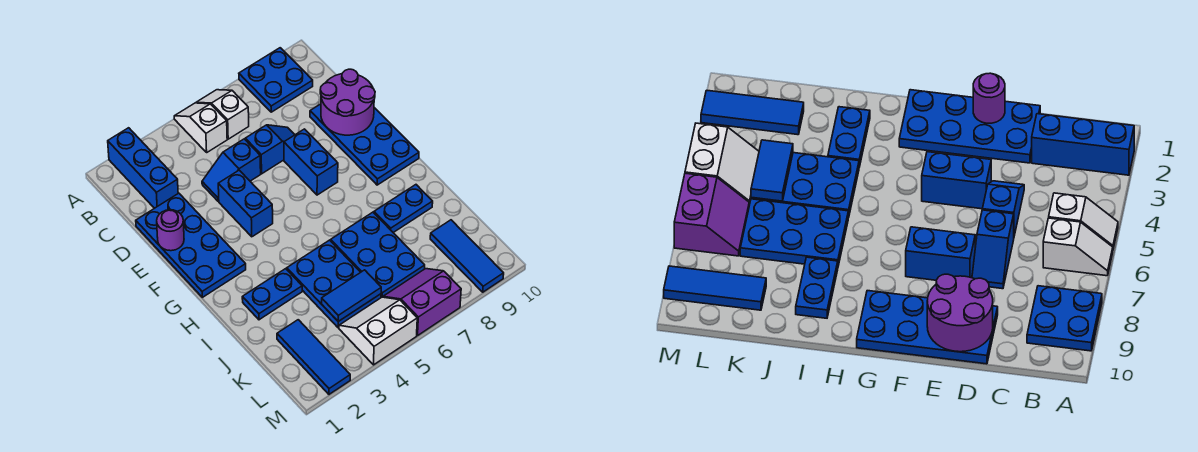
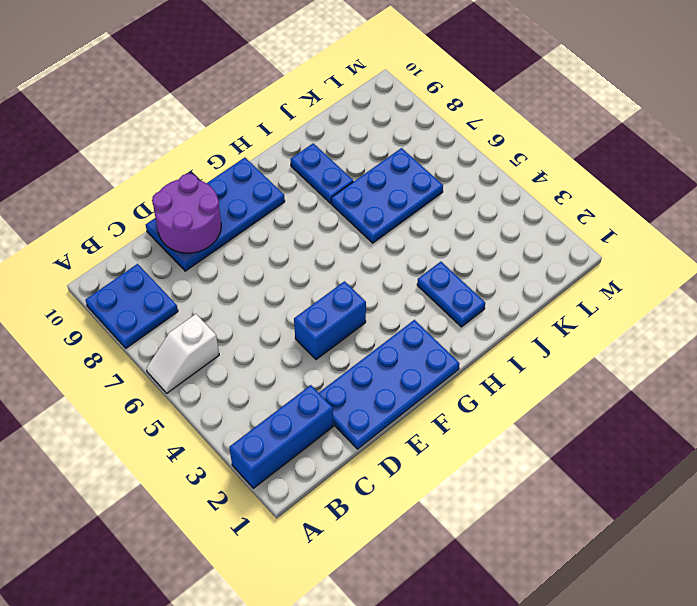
none -> white slope A5:B5 level 1 top B
none -> blue slope D4:D5 level 1 top 5
none -> blue slope D6:D7 level 1 top 6

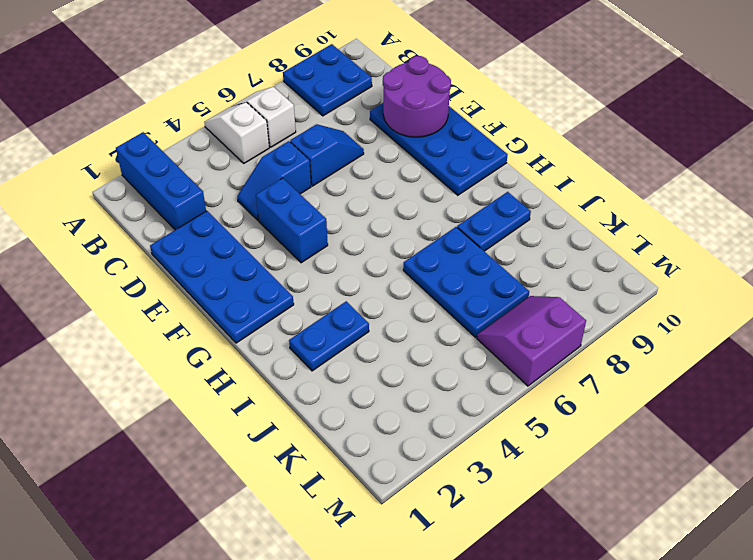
none -> blue brick E7:F7 level 1
none -> blue plate I4:K5 level 1
none -> blue tile K2:M2 level 1

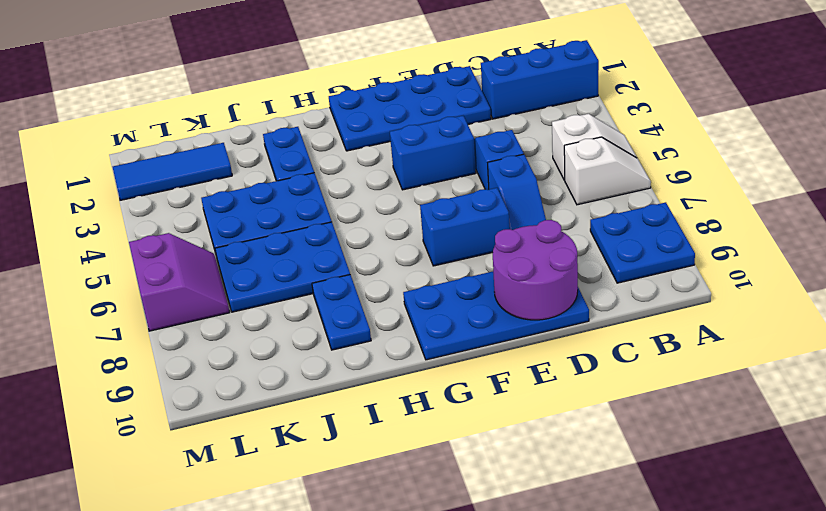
none -> blue tile K9:M9 level 1
none -> white slope L4:M5 level 1 top M
none -> purple round brick E1 level 2

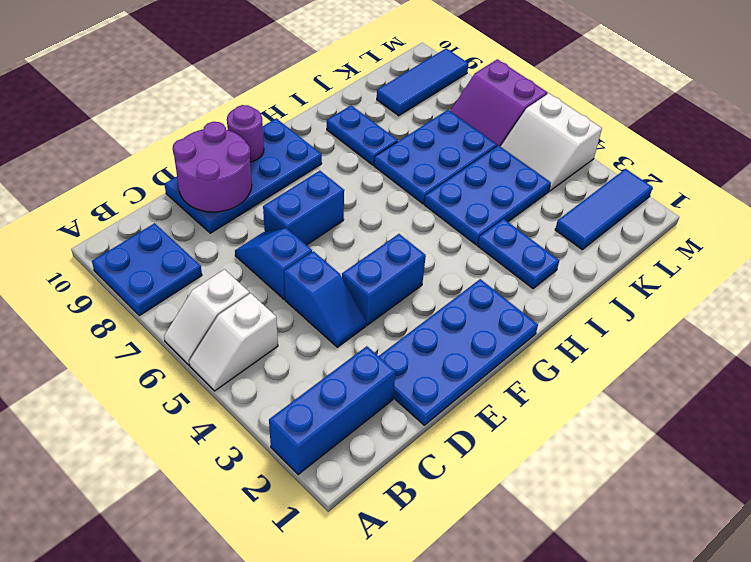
purple round brick F10 level 2 -> purple round brick E1 level 2
none -> blue tile K4:K5 level 2

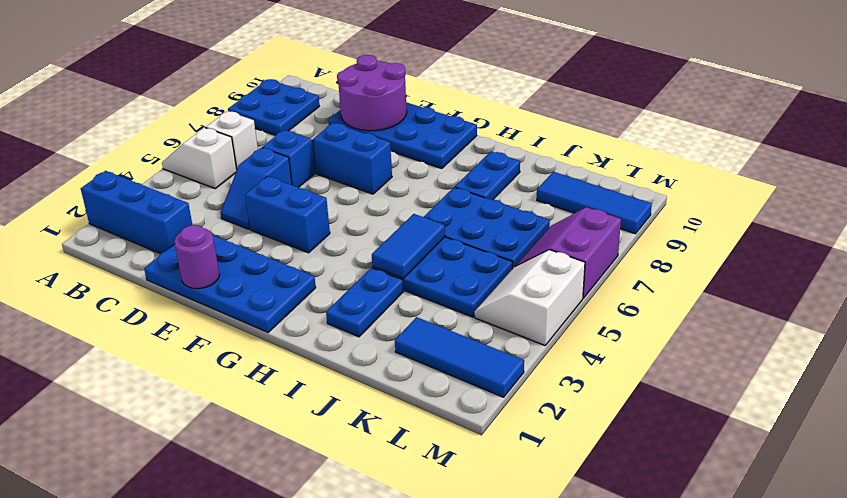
blue tile I4:I5 level 2 -> blue tile K4:K5 level 2

